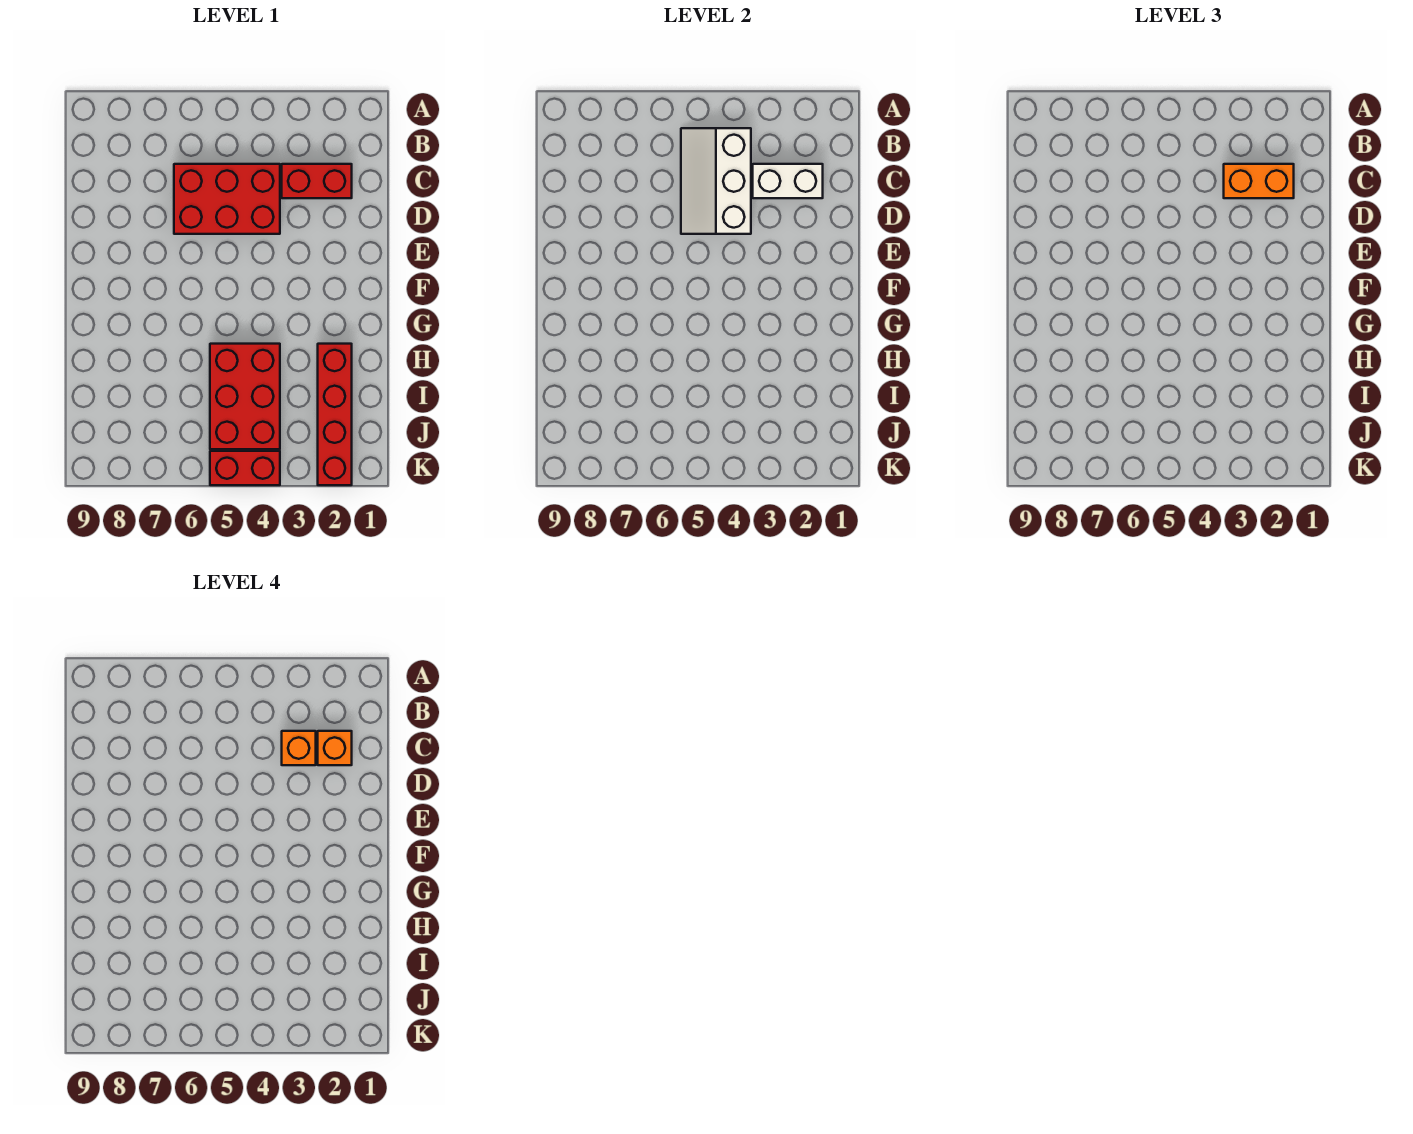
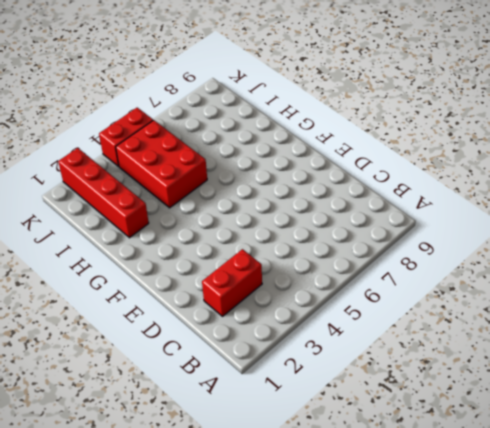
none -> red brick C4:D6 level 1
none -> white slope B4:D5 level 2 top 4

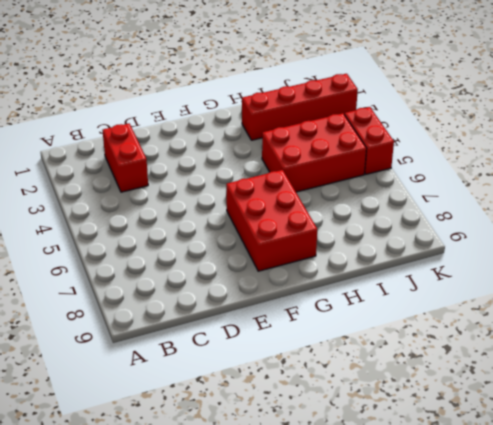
red brick F6:G8 level 1 -> red brick C4:D6 level 1
none -> white slope B4:D5 level 2 top 4
none -> white brick C2:C3 level 2

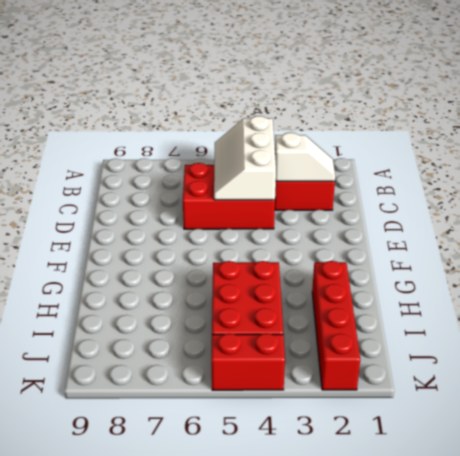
white slope C2:C3 level 2 top 3 -> white brick C2:C3 level 2
none -> orange brick C2:C3 level 3
none -> orange brick C2 level 4

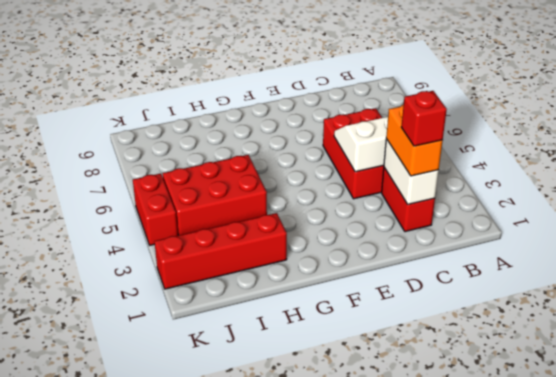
red brick C2 level 4 -> orange brick C2 level 4
none -> orange brick C3 level 4

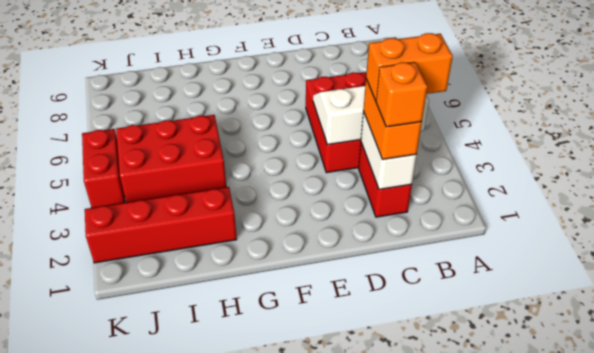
orange brick B3:C3 level 4 -> orange brick C3 level 4

